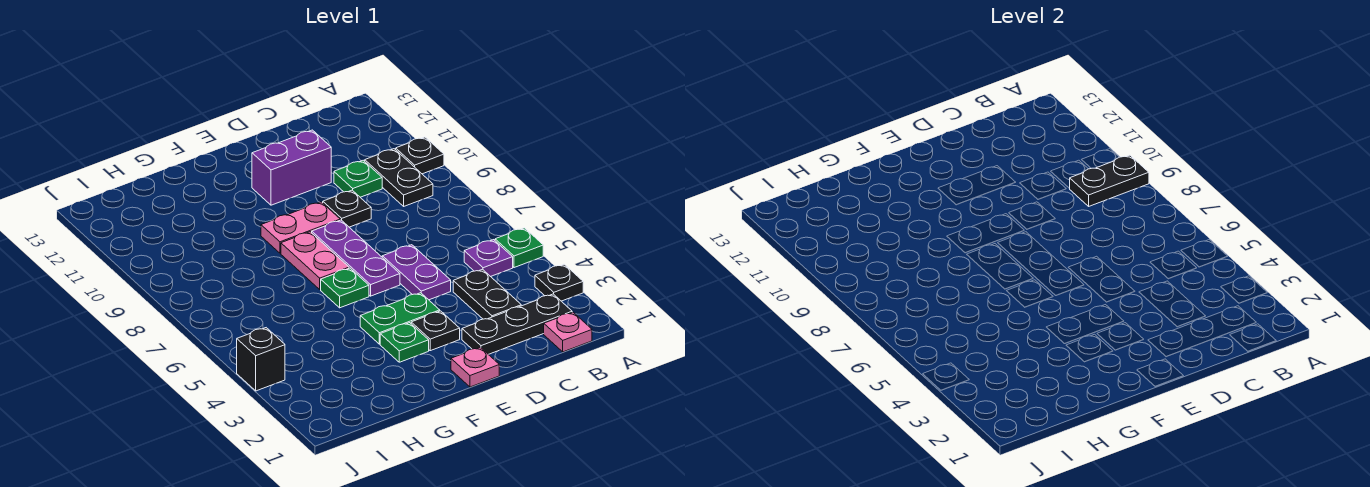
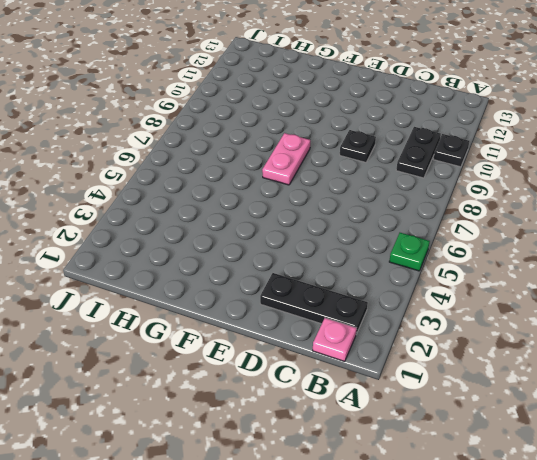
none -> black plate A3 level 1
none -> purple plate B5 level 1
none -> black plate C3:C4 level 1

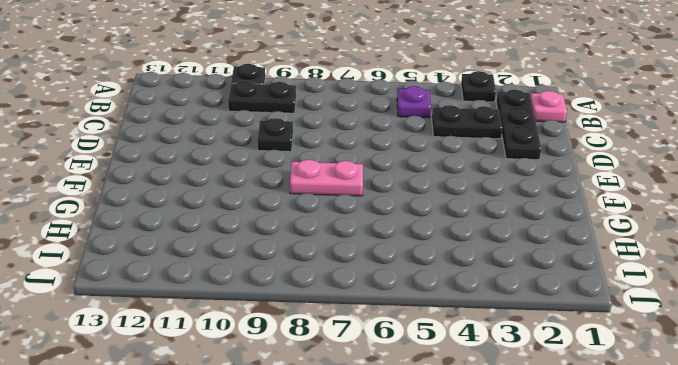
none -> green plate A5 level 1
none -> green plate C10 level 1
none -> purple plate D5:D6 level 1

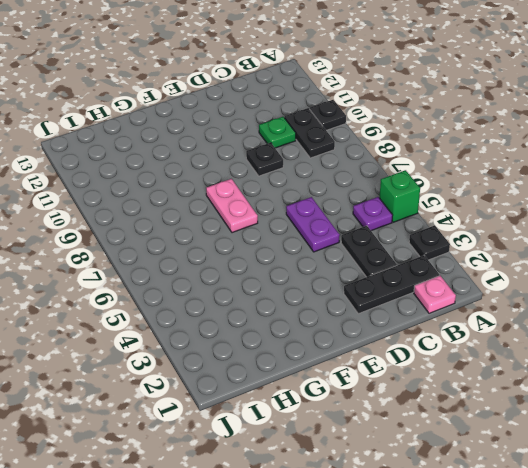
green brick A5 level 1 -> green plate A5 level 1
none -> purple brick D11:E11 level 1
none -> pink plate E1 level 1
none -> black plate E3 level 1

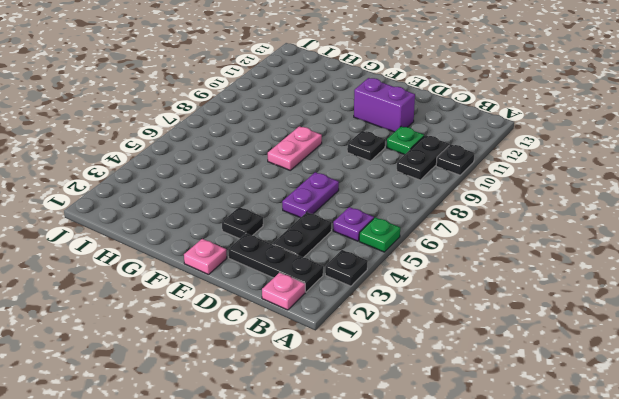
none -> green plate E4:F4 level 1
none -> purple plate E6:E8 level 1
none -> pink plate E9:F9 level 1

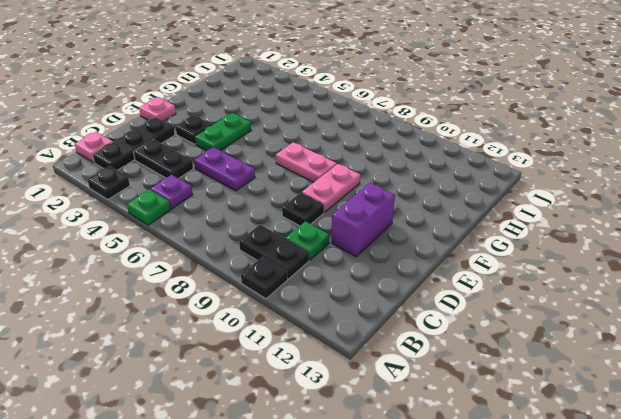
none -> purple plate E6:E8 level 1
none -> green plate F3 level 1
none -> green plate F6 level 1

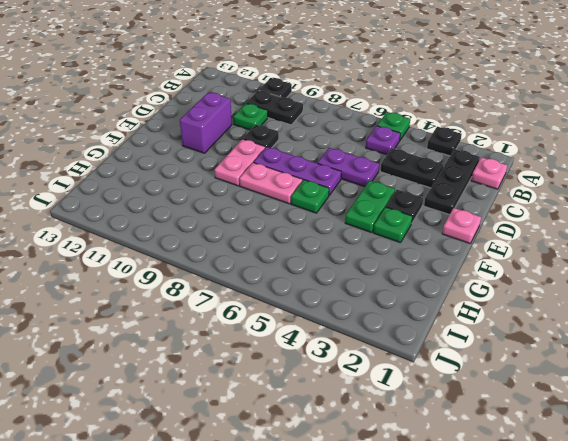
none -> black brick J4 level 1
none -> black plate A9:B9 level 2

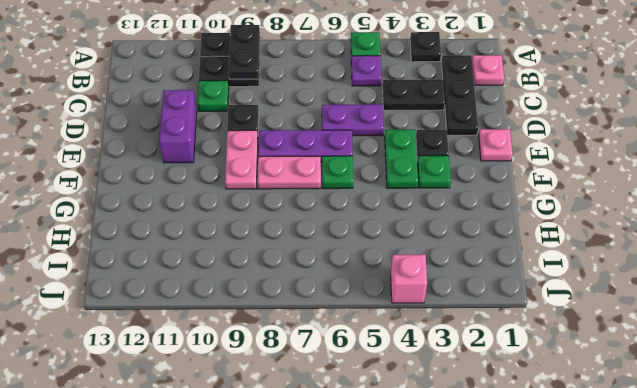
pink brick J4 level 1 -> black brick J4 level 1

